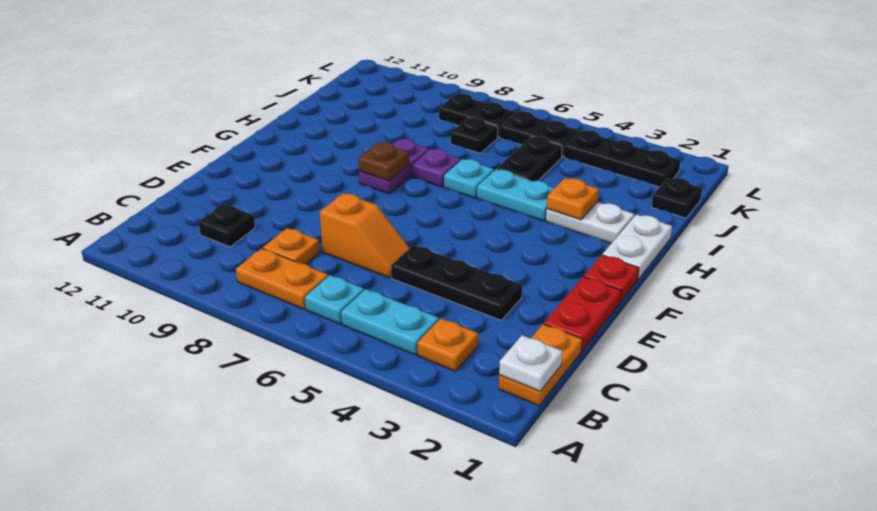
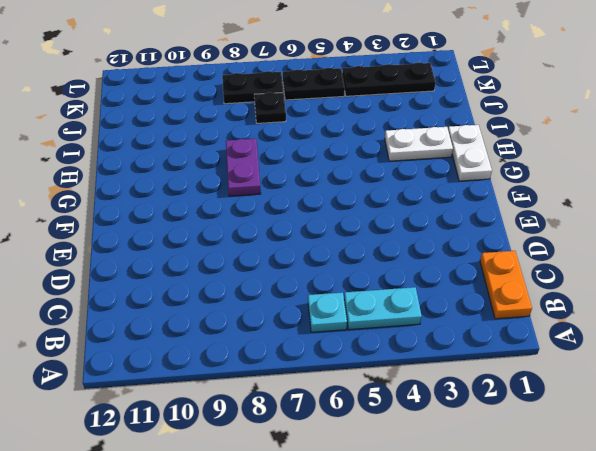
none -> orange plate B3 level 1
none -> orange plate B7:B8 level 1
none -> orange plate C8 level 1

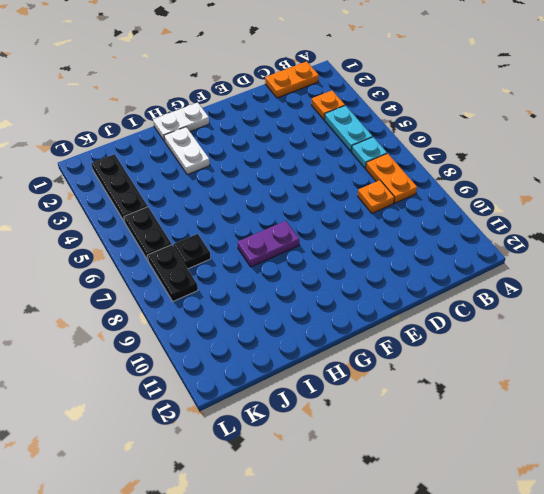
none -> black plate C10 level 1
none -> red plate D1:E1 level 1
none -> black plate D3:D5 level 1

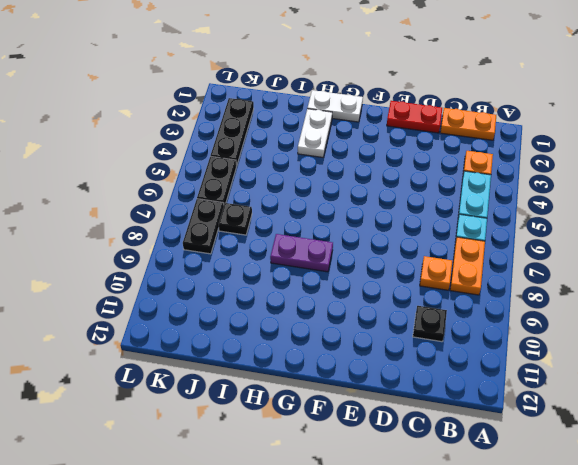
none -> black plate D3:D5 level 1
none -> orange slope D6:D7 level 1 top 7
none -> red plate F1 level 1

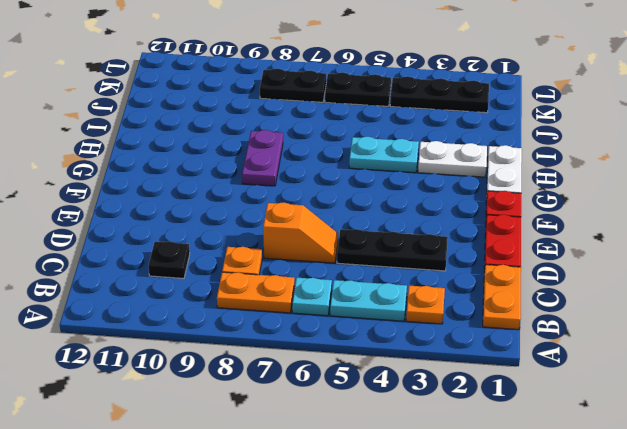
none -> cyan plate H6 level 1
none -> purple plate H7 level 1
none -> black plate I5:J5 level 1

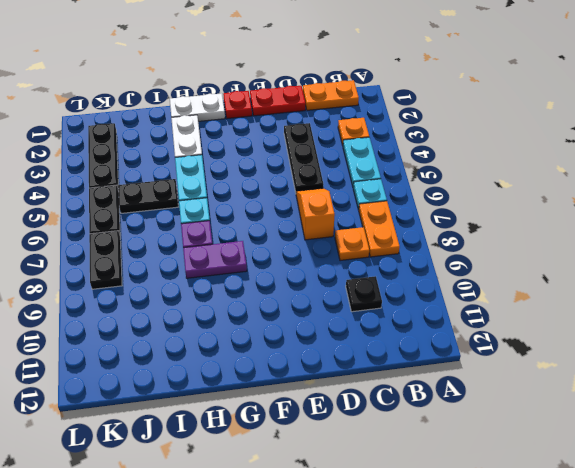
none -> black plate J1 level 1
none -> black plate J7 level 1
none -> white plate B1 level 2

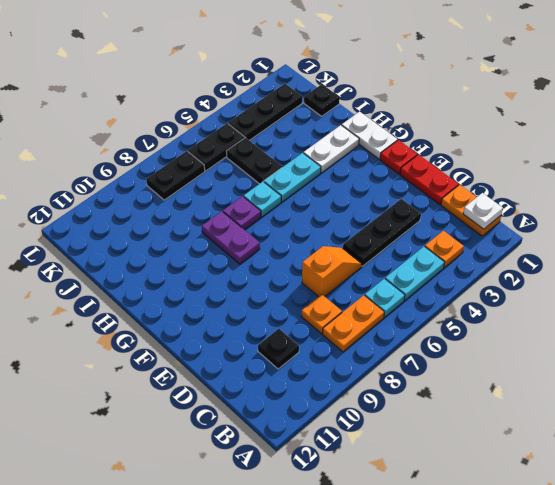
none -> black plate J7 level 1
none -> brown plate G8 level 2
none -> orange plate H3 level 2

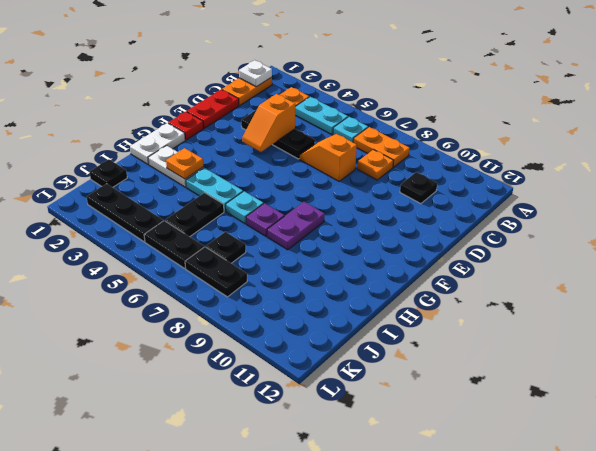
orange slope D4:E4 level 2 top D -> none
none -> brown plate G8 level 2

